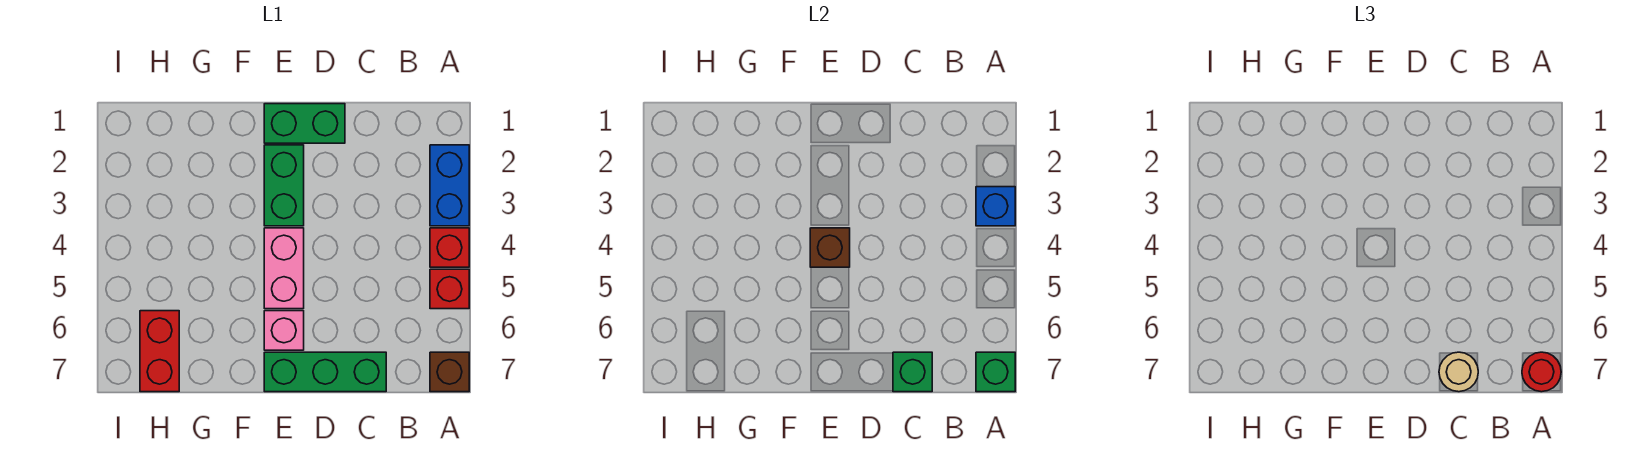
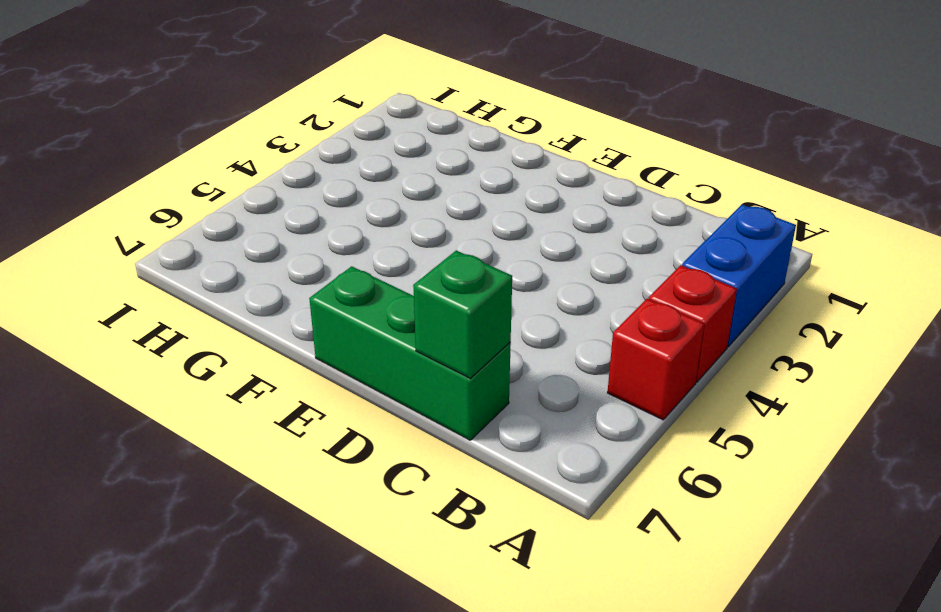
none -> brown brick A7 level 1
none -> green brick D1:E1 level 1
none -> green brick E2:E3 level 1

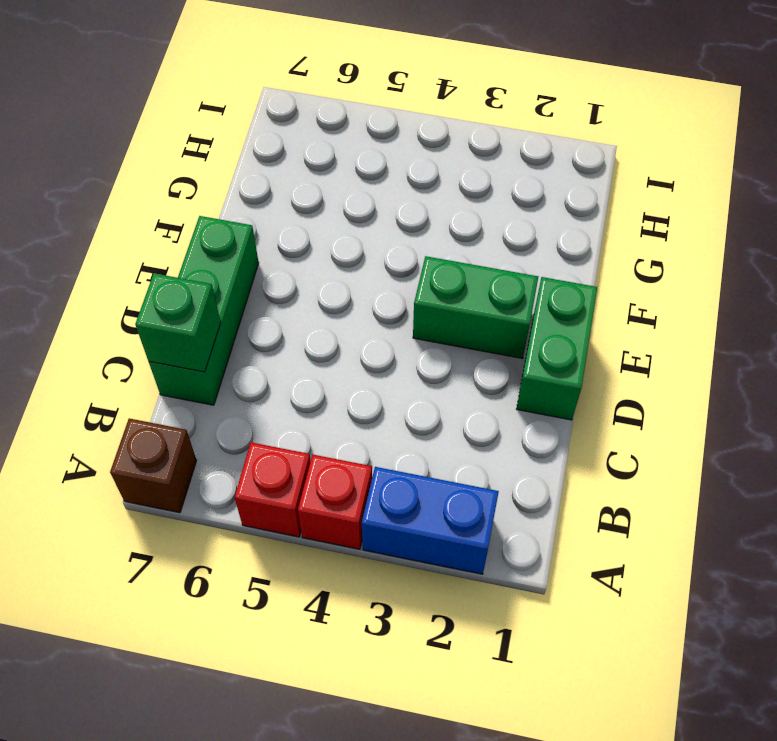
none -> pink brick E4:E5 level 1
none -> pink brick E6 level 1
none -> red brick H6:H7 level 1

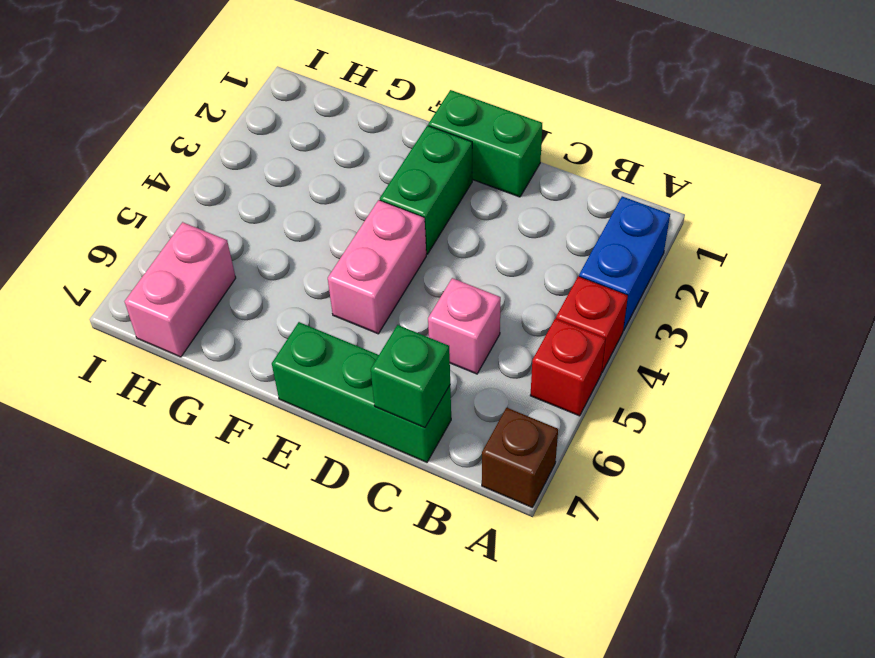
pink brick C5 level 1 -> pink brick E6 level 1
pink brick H6:H7 level 1 -> red brick H6:H7 level 1
none -> blue brick A3 level 2
none -> green brick A7 level 2
none -> brown brick E4 level 2

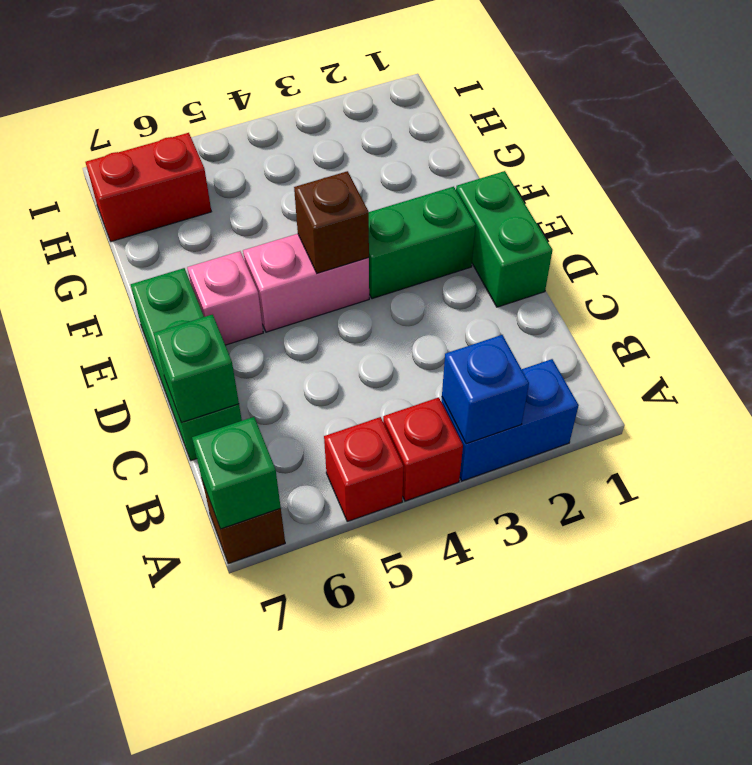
none -> red round brick A7 level 3
none -> tan round brick C7 level 3

